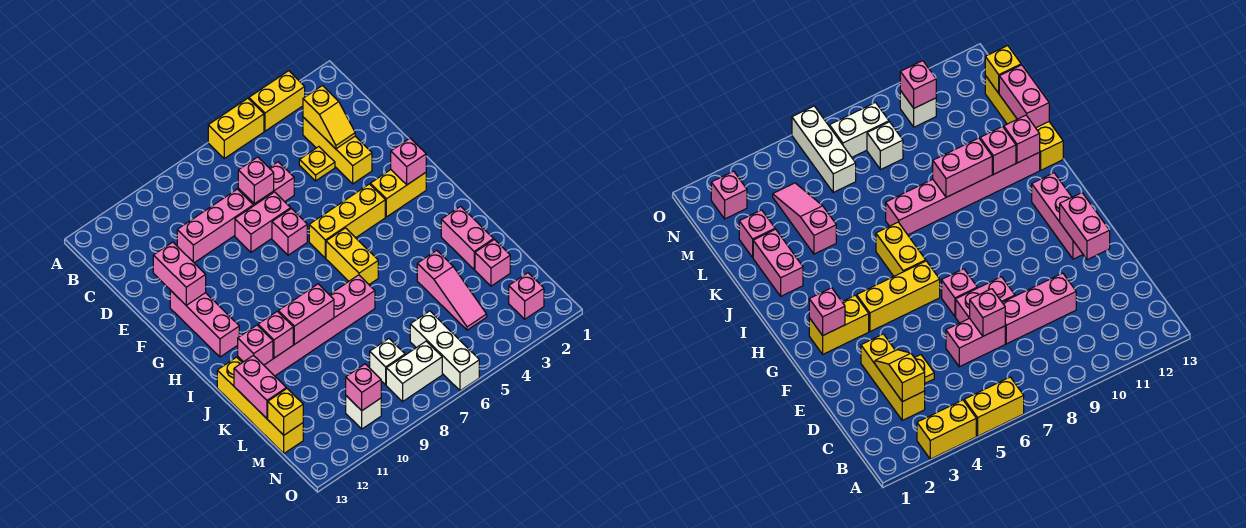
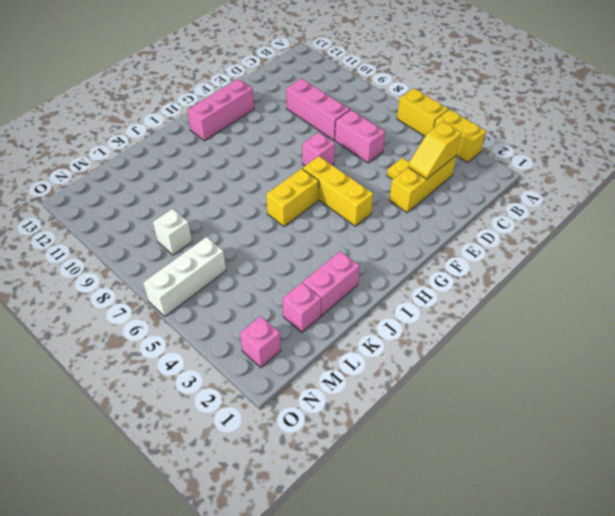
none -> pink brick E7:E8 level 1
none -> yellow brick G2:G3 level 1
none -> pink brick J7:J12 level 1
none -> yellow brick J13:M13 level 1

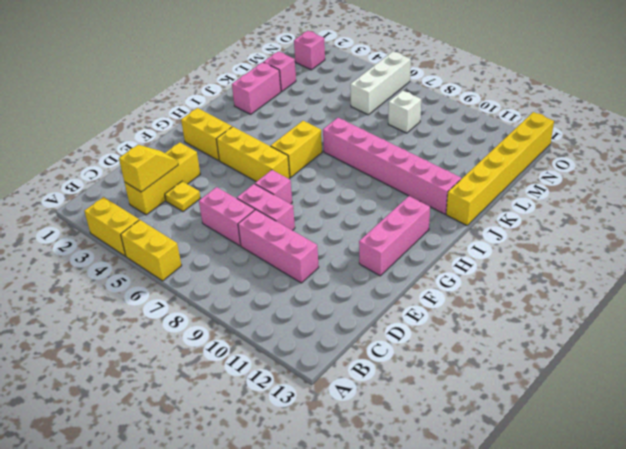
yellow brick J13:O13 level 1 -> yellow brick J13:M13 level 1
none -> pink slope K4:M4 level 1 top K
none -> white brick N7:N8 level 1
none -> white brick N10 level 1
none -> pink brick D7 level 2

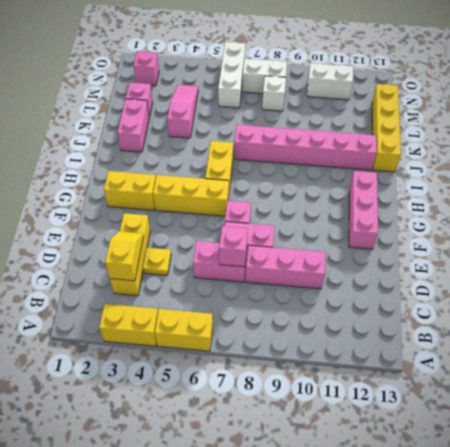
white brick N10:N11 level 1 -> white brick N10 level 1
none -> pink brick E12:F12 level 2
none -> pink brick G2 level 2
none -> pink brick J9:J10 level 2
none -> pink brick J11 level 2

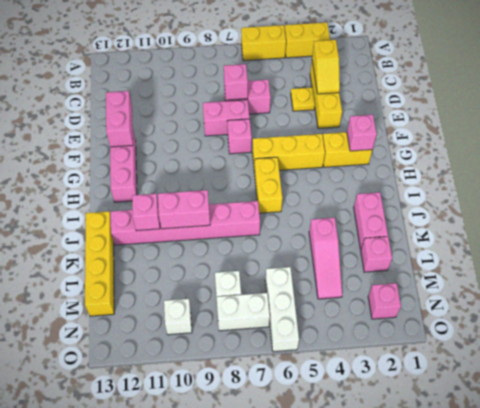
none -> pink brick D8:D10 level 1
none -> pink brick J12 level 2
none -> pink brick K13:L13 level 2
none -> yellow brick M13 level 2

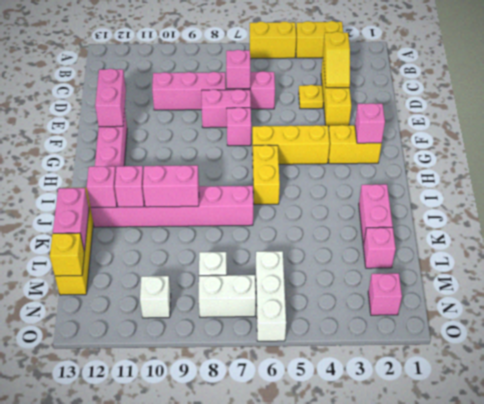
none -> pink slope K4:M4 level 1 top K
none -> pink brick N10 level 2

